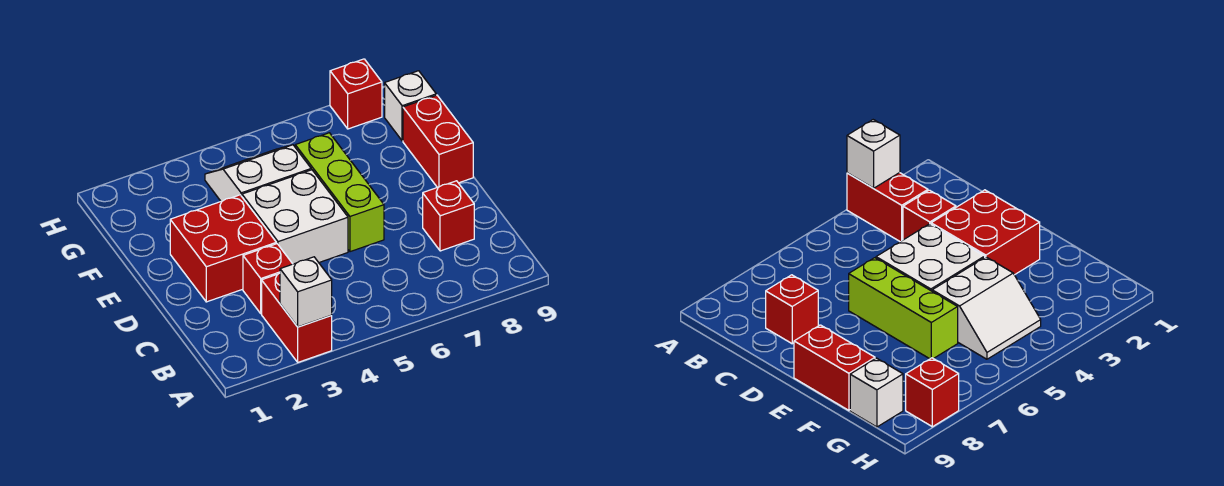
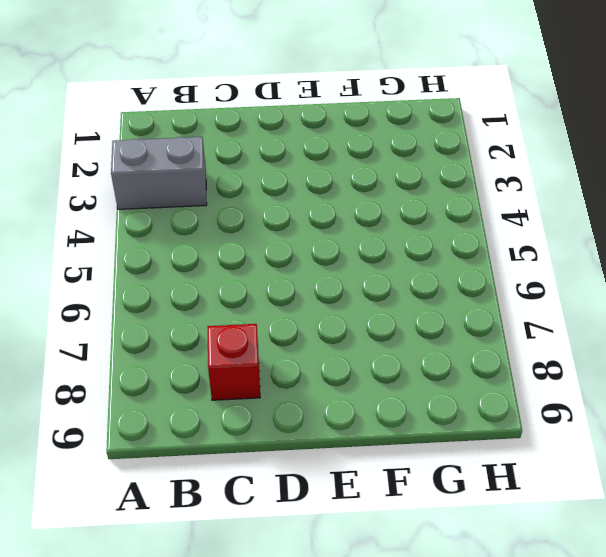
grey brick A3:B3 level 1 -> red brick A3:B3 level 1
none -> red brick C3 level 1
none -> red brick D2:E3 level 1

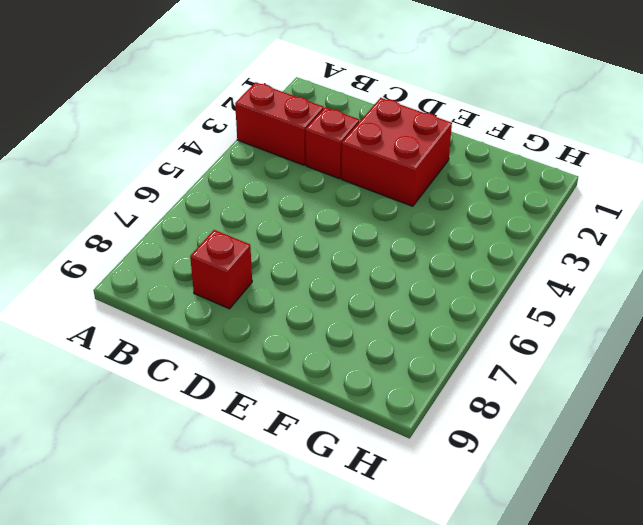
none -> white brick D4:E5 level 1
none -> lime brick D6:F6 level 1

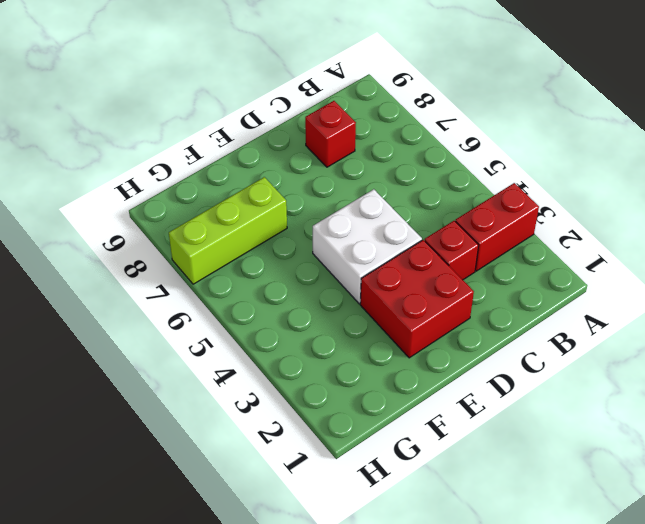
lime brick F7:H7 level 1 -> lime brick D6:F6 level 1
none -> red brick E9:F9 level 1
none -> white slope F4:G5 level 1 top F

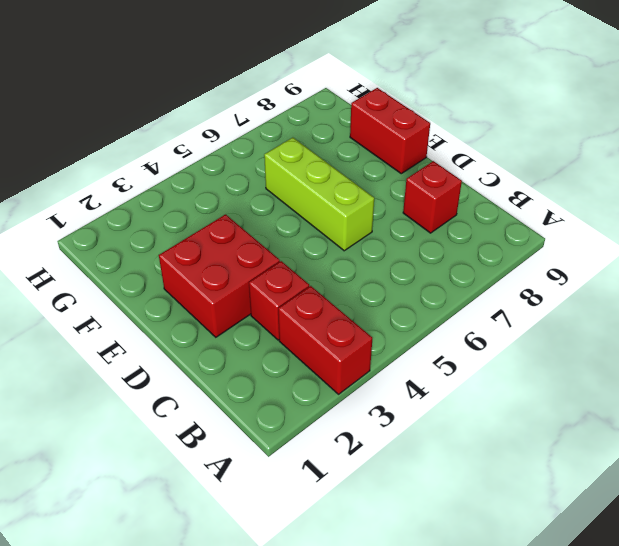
none -> white brick D4:E5 level 1
none -> white slope F4:G5 level 1 top F

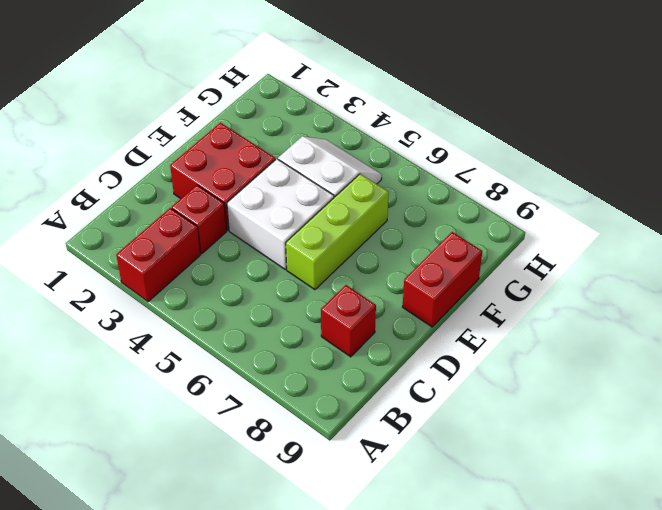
none -> white brick G9 level 1
none -> red brick H8 level 1

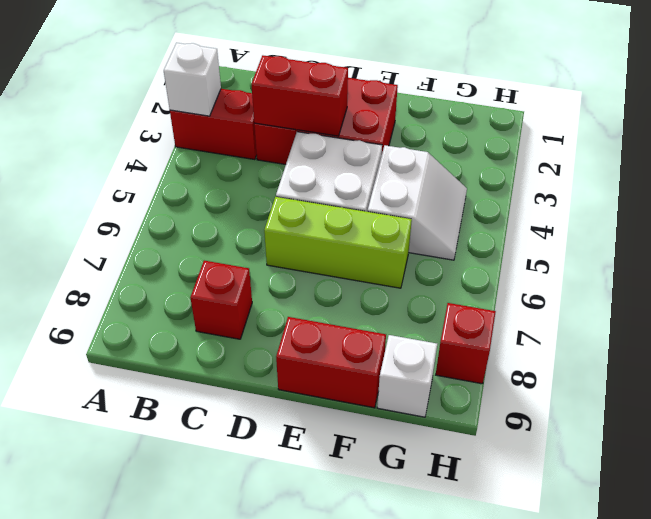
red brick C3:D3 level 2 -> none

